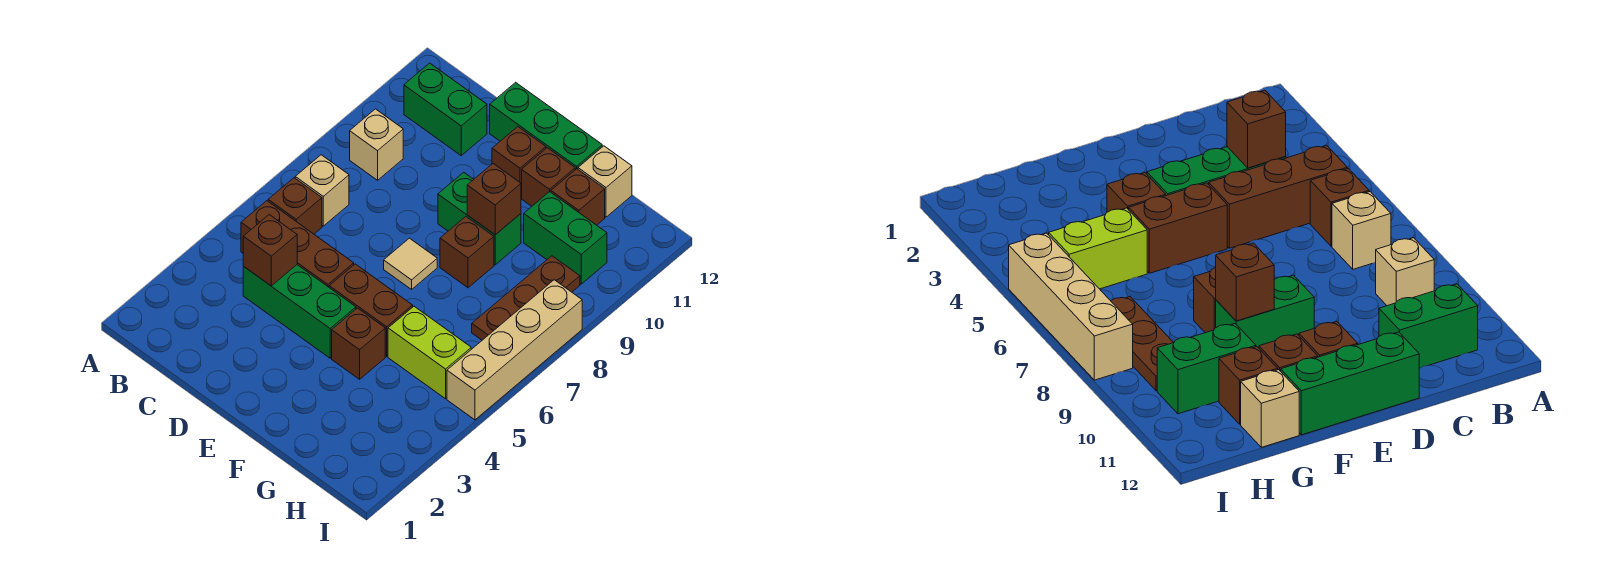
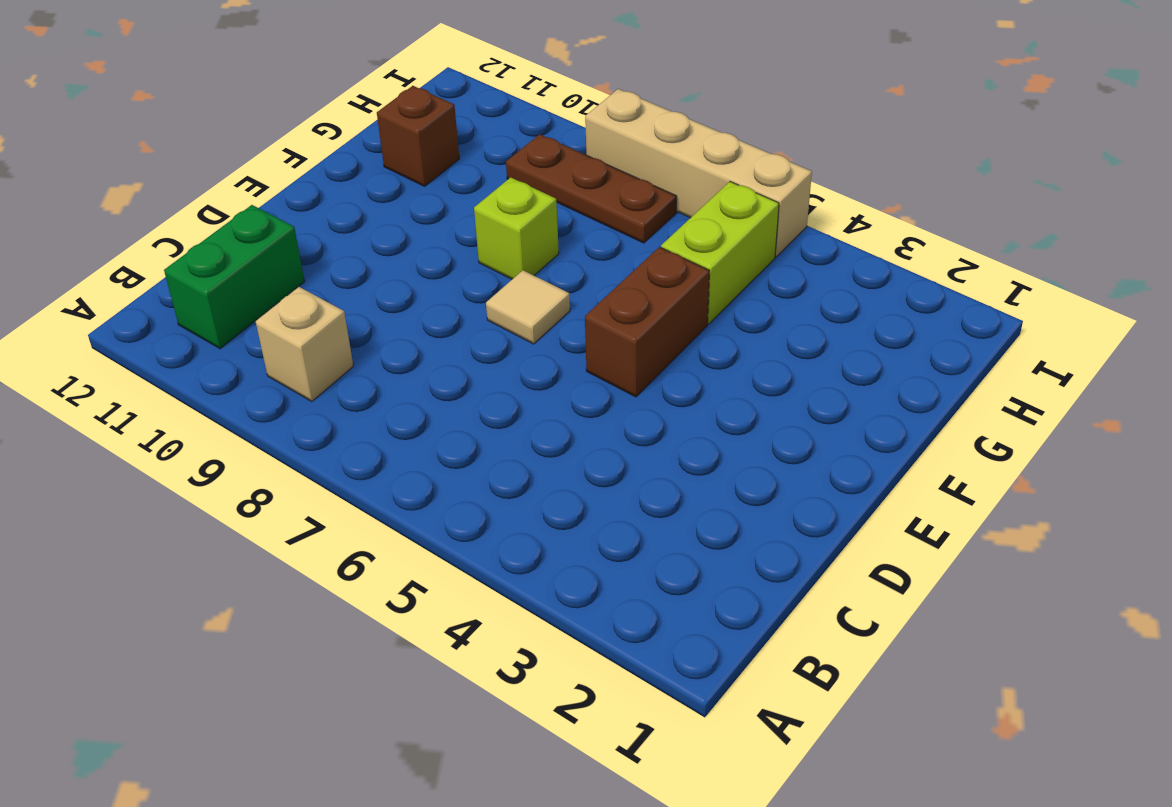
lime brick F8 level 1 -> brown brick F8 level 1
none -> brown brick B5:D5 level 1
none -> brown brick B6 level 1
none -> tan brick B7 level 1

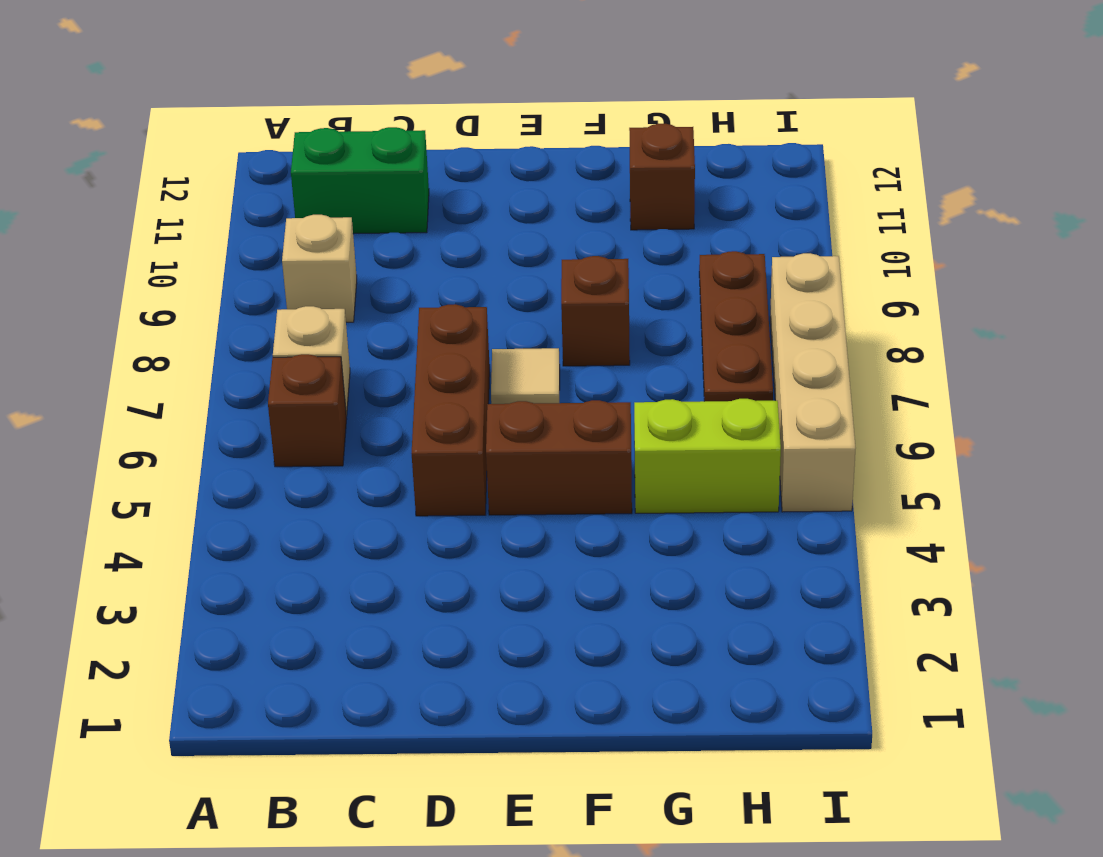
brown brick D5:D7 level 1 -> brown brick B5:D5 level 1
none -> green brick C4:E4 level 1
none -> green brick D12:F12 level 1
none -> green brick E9:F9 level 1

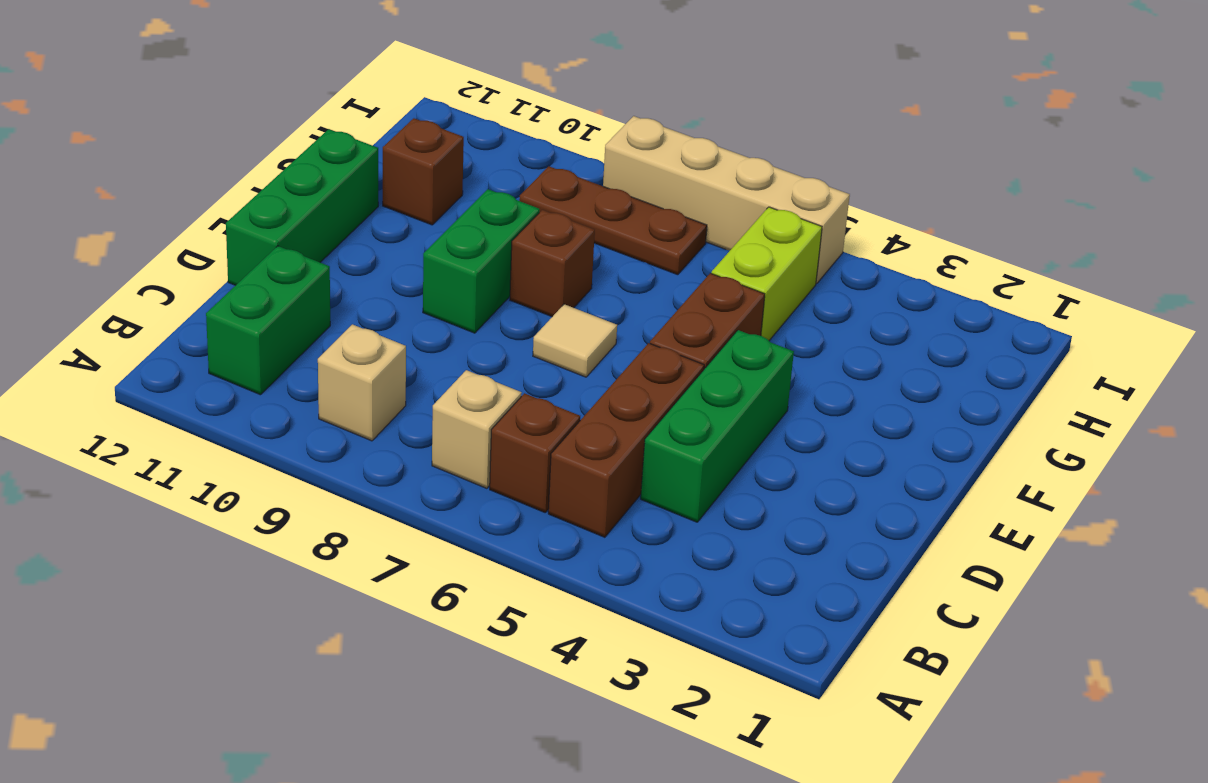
none -> brown brick E11 level 1
none -> brown brick F4 level 1
none -> brown brick F11 level 1

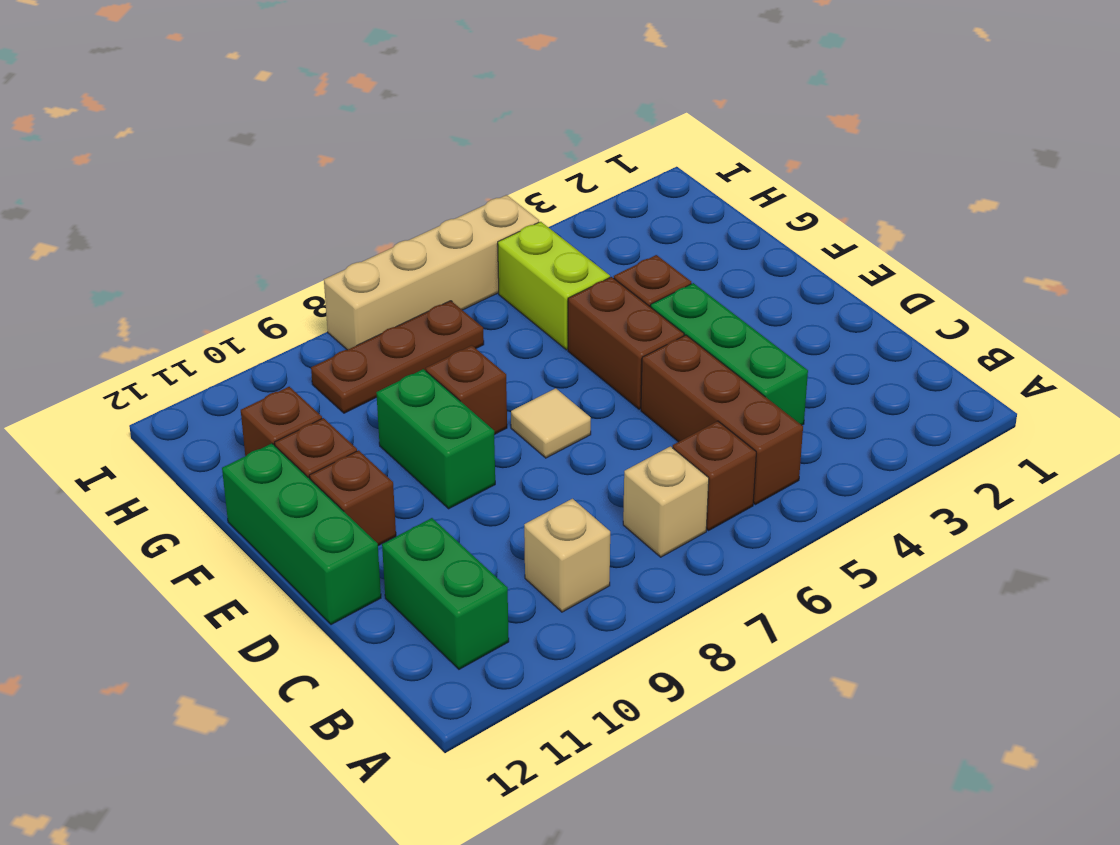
none -> green brick G10:H10 level 1
none -> tan brick G12 level 1
none -> brown brick C4 level 2

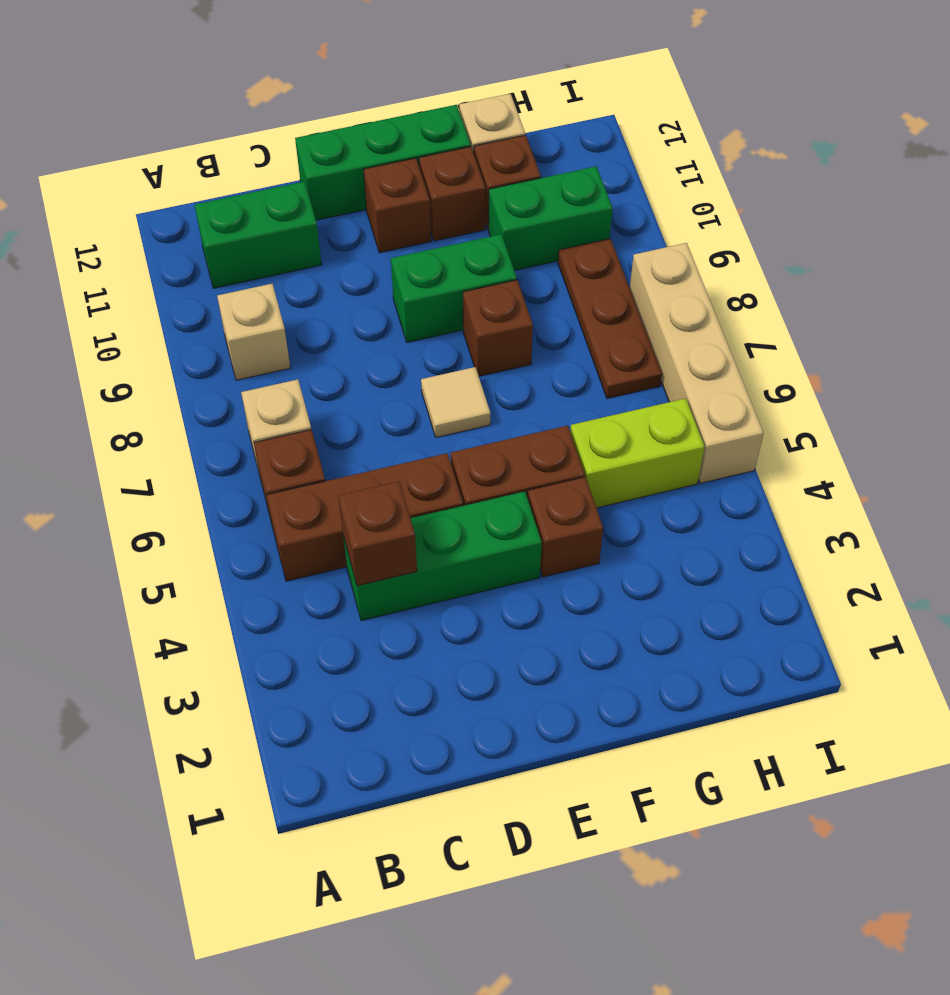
none -> brown brick F9 level 2

